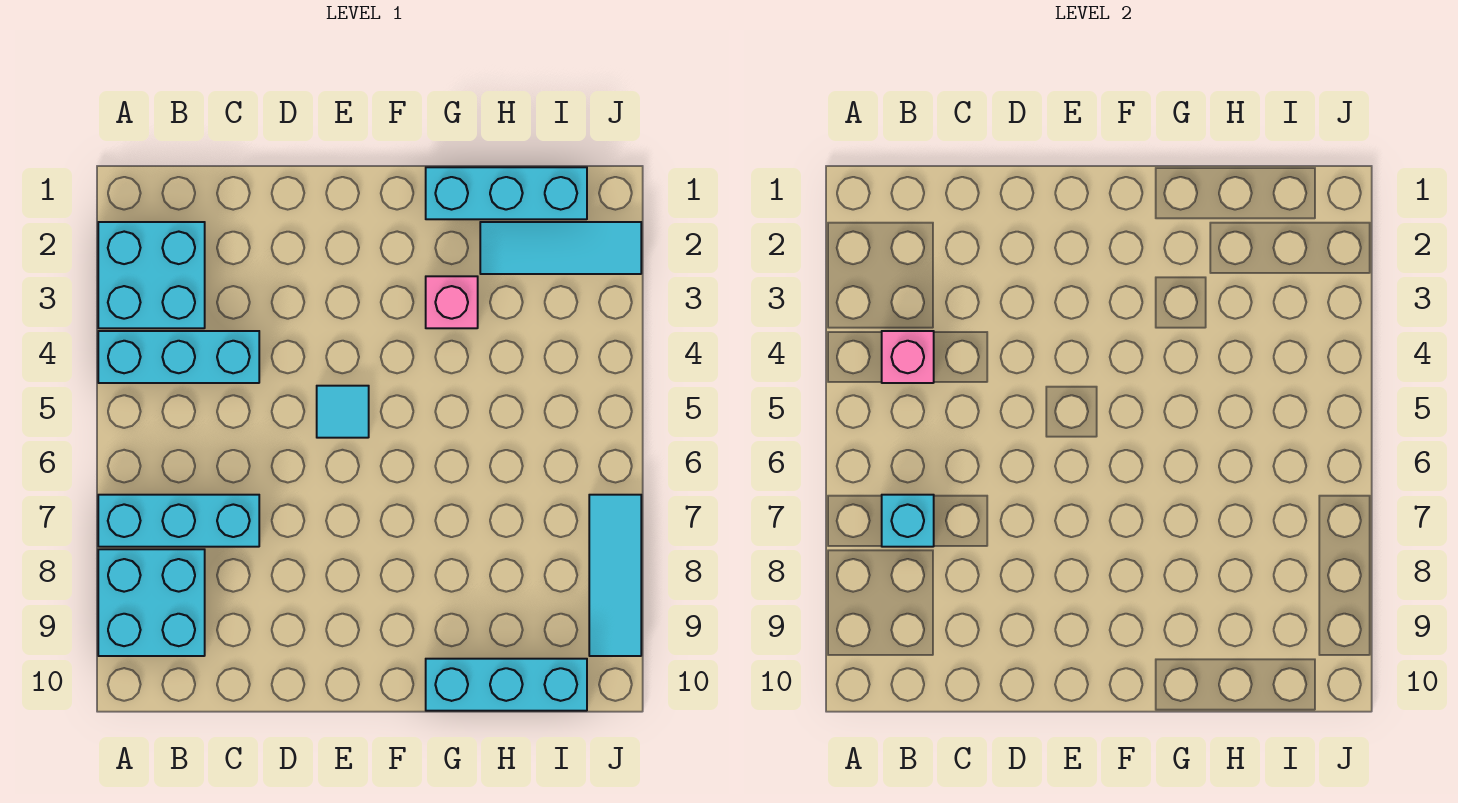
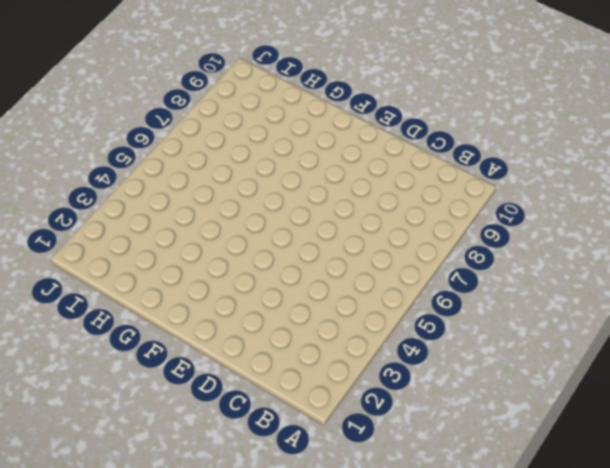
none -> cyan brick A2:B3 level 1
none -> cyan brick A4:C4 level 1
none -> cyan brick A7:C7 level 1

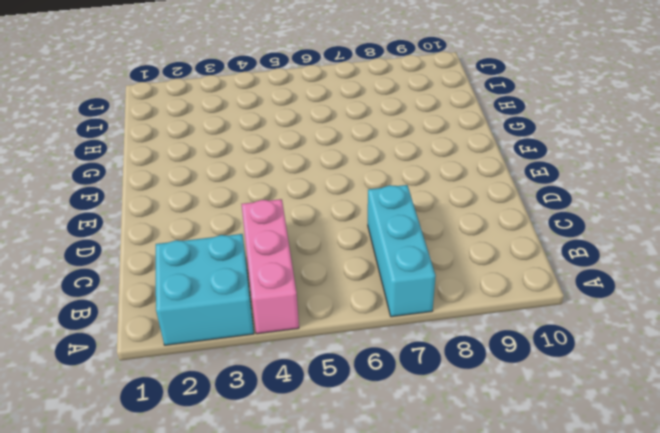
pink brick A4:C4 level 1 -> cyan brick A4:C4 level 1
none -> cyan brick A8:B9 level 1
none -> cyan tile E5 level 1
none -> cyan brick G1:I1 level 1

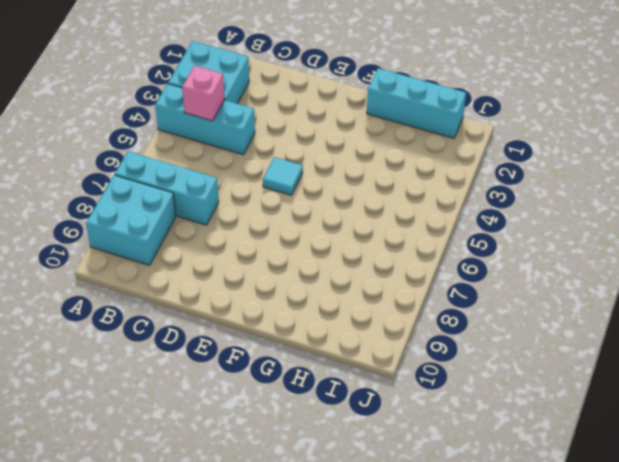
none -> pink brick G3 level 1
none -> cyan brick G10:I10 level 1
none -> cyan tile H2:J2 level 1

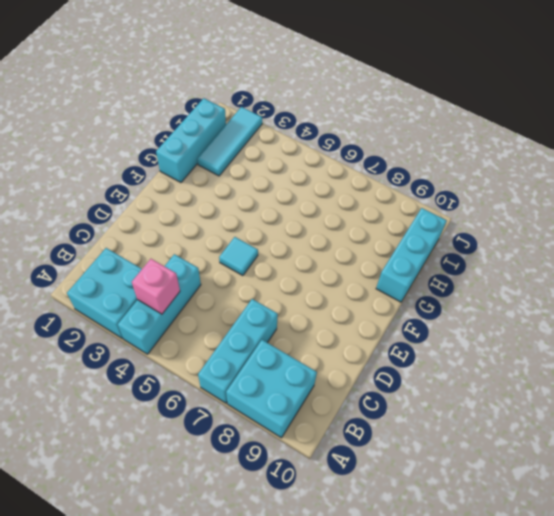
none -> pink brick G3 level 1
none -> cyan tile J7:J9 level 1
none -> cyan brick B7 level 2

